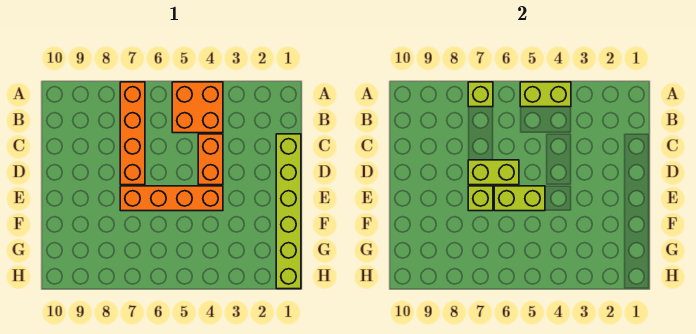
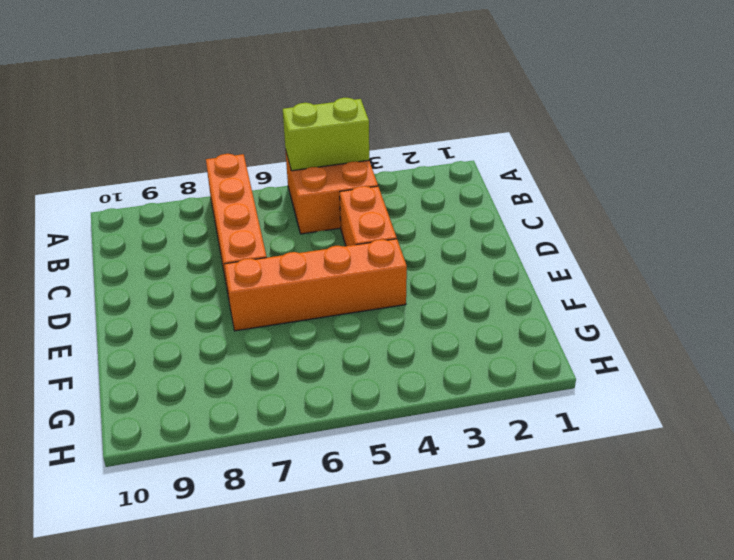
none -> lime brick C1:H1 level 1
none -> lime brick A7 level 2

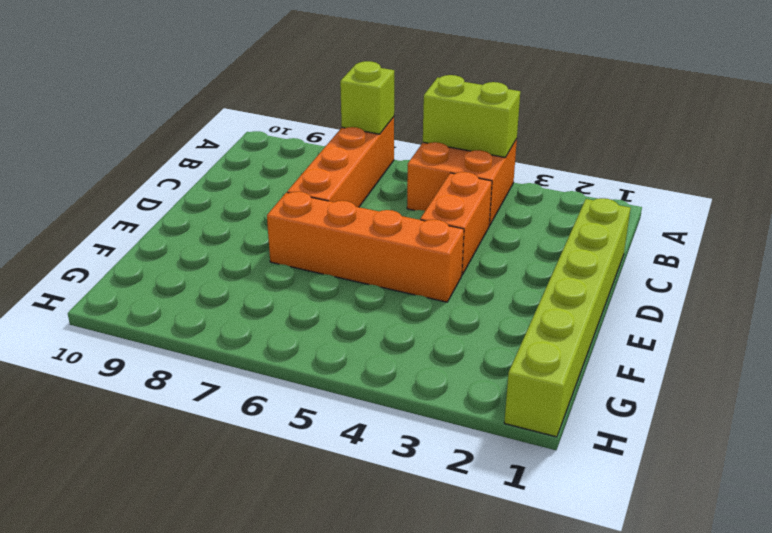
none -> lime brick D6:D7 level 2
none -> lime brick E5:E6 level 2

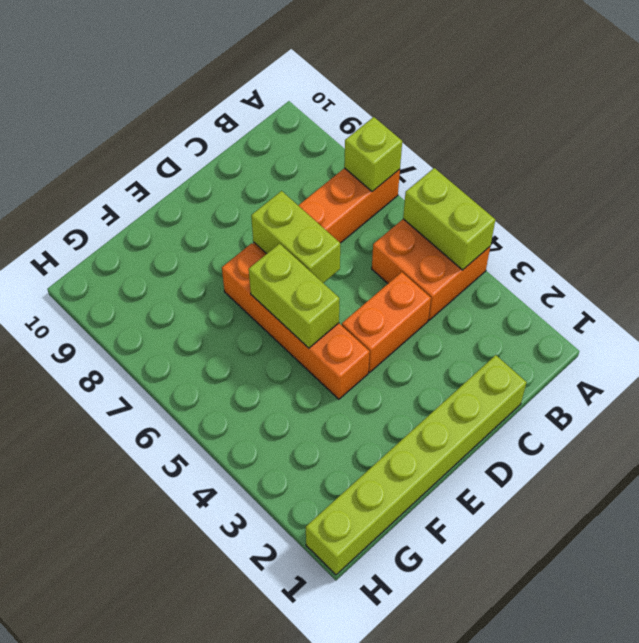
none -> lime brick E7 level 2

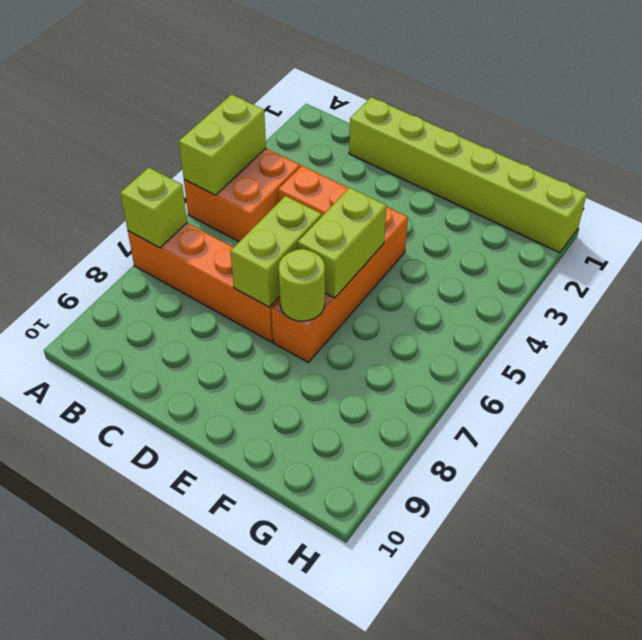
lime round brick E7 level 2 -> lime brick E7 level 2

